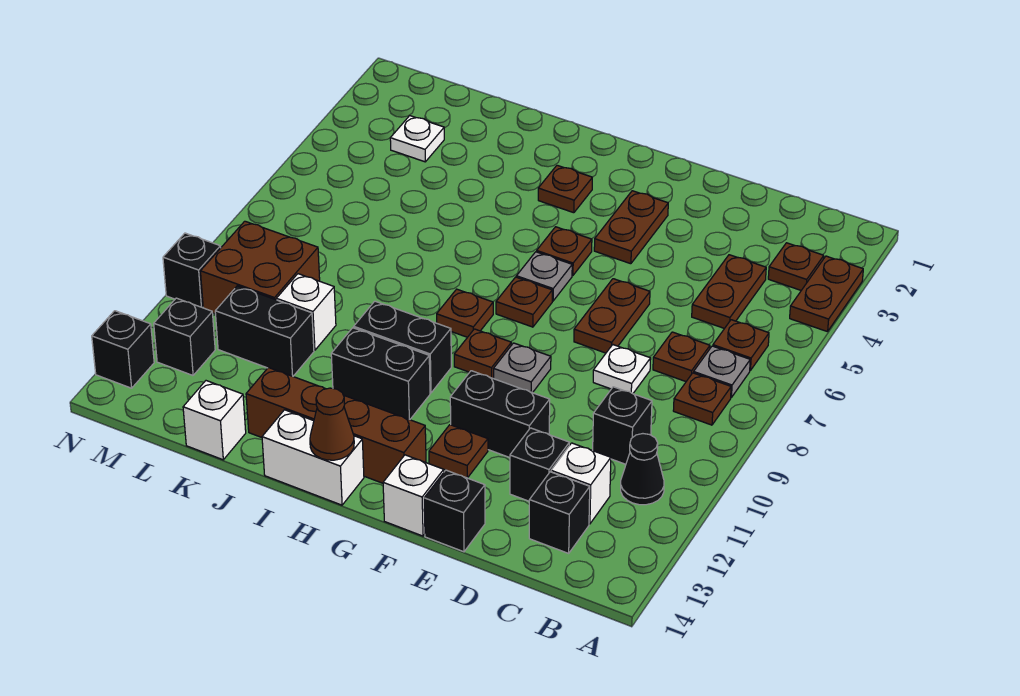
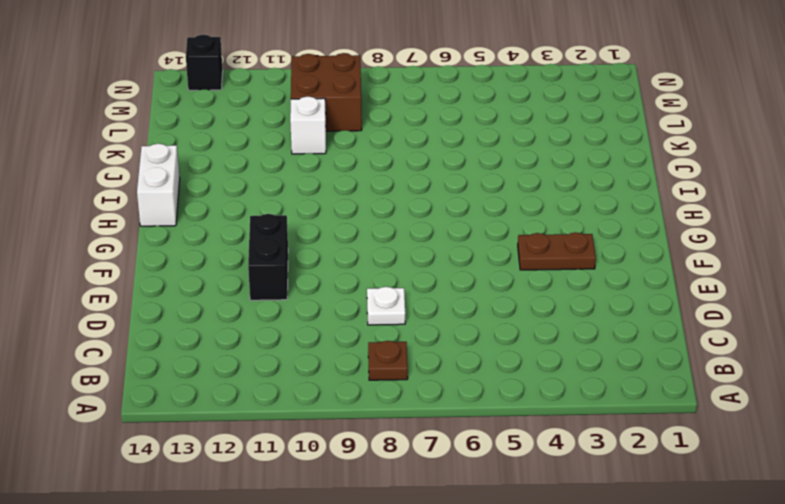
none -> brown plate A3:A4 level 1
none -> brown plate B3 level 1
none -> brown plate B6 level 1
none -> grey plate B7 level 1

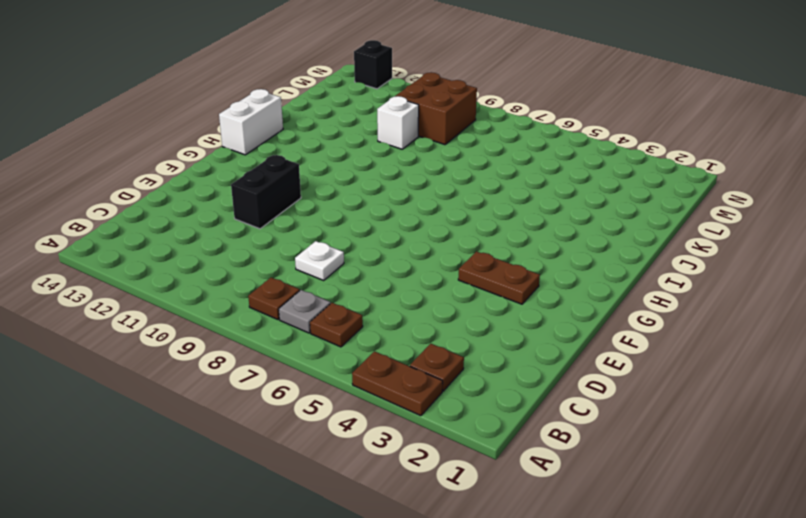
none -> black cone B11 level 1
none -> brown plate C4:C5 level 1
none -> brown plate C7 level 1
none -> black brick C10 level 1

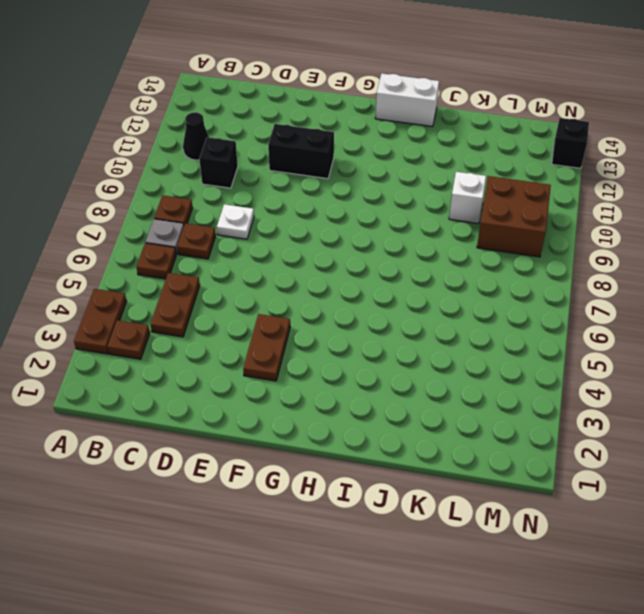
none -> white brick C12 level 1
none -> black brick C13 level 1
none -> black brick D12 level 1
none -> brown plate E6:E7 level 1

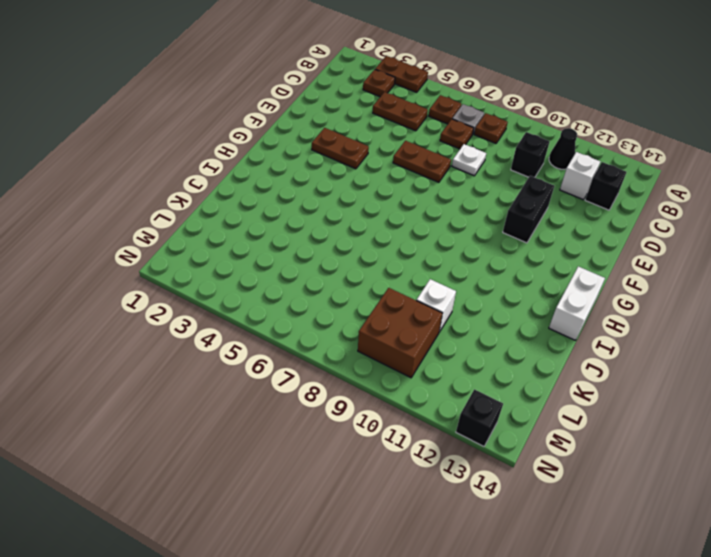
none -> black brick D12 level 1
none -> black brick E14 level 1
none -> grey plate F9 level 1
none -> brown plate F12 level 1

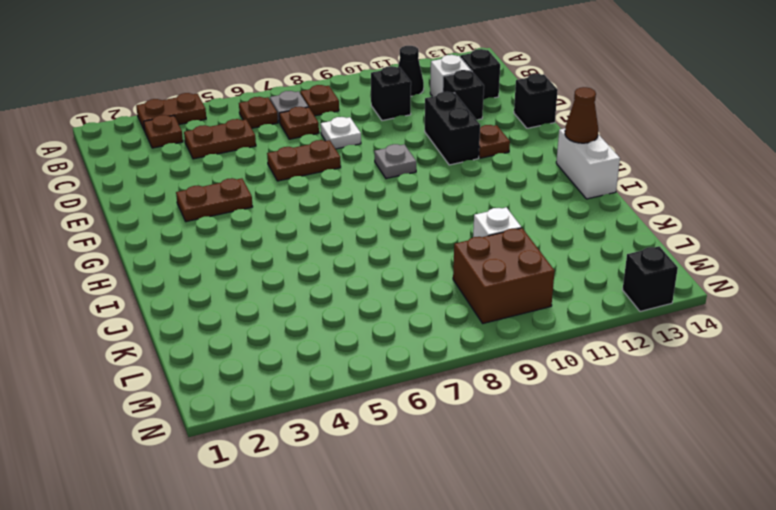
none -> white brick F14 level 1
none -> brown plate G5 level 1
none -> grey plate G6 level 1
none -> brown plate G7 level 1

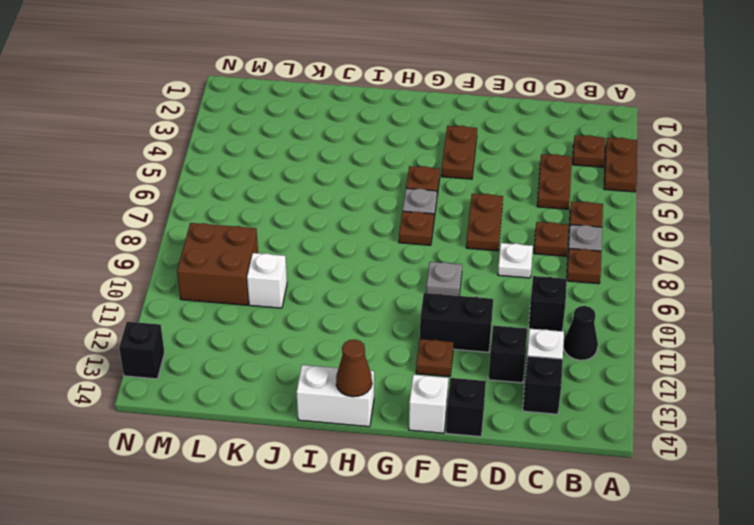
none -> brown plate G9 level 1
none -> brown brick G13:J13 level 1
none -> brown plate H3 level 1
none -> brown plate H8 level 1

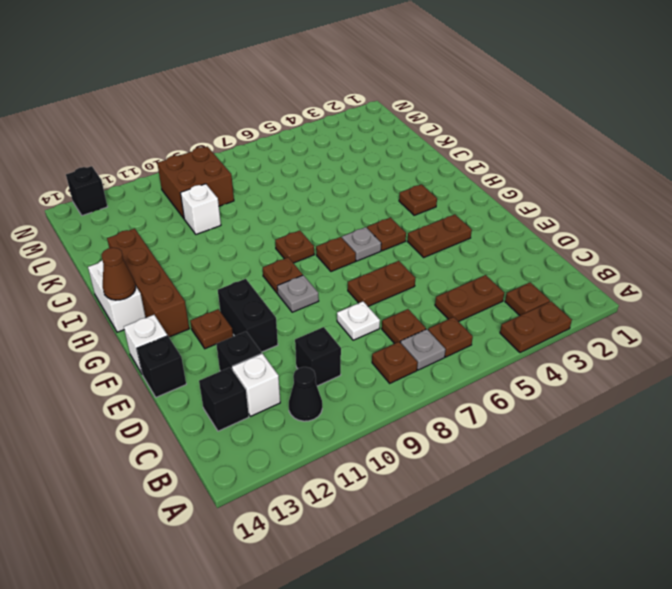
none -> black brick H10:I10 level 1
none -> black brick H11:I11 level 1
none -> black brick K11:L11 level 1
none -> white brick K14 level 1

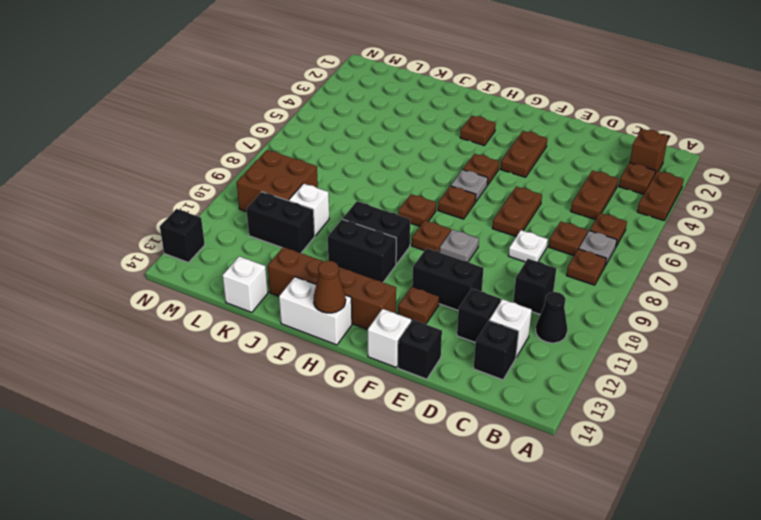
brown brick B2 level 1 -> none
none -> white plate L3 level 1
none -> black brick M12 level 1
none -> black brick N10 level 1

